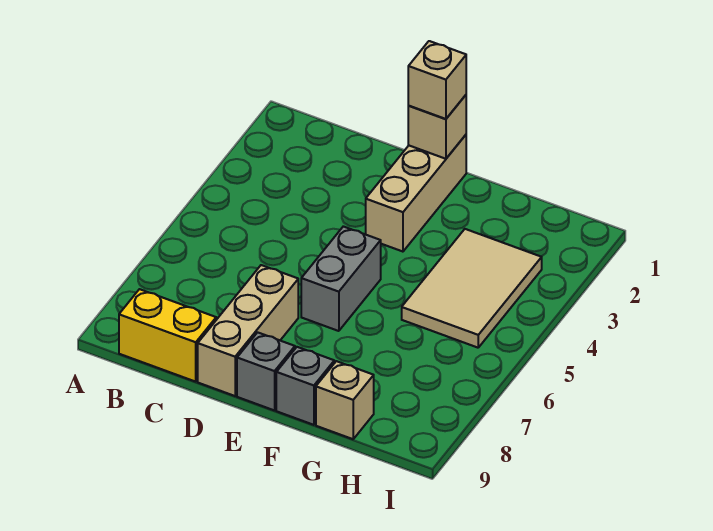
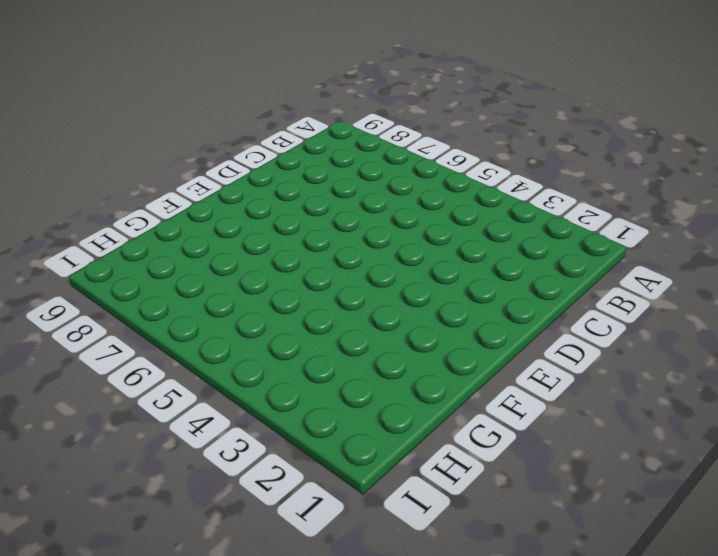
none -> yellow brick B9:C9 level 1
none -> tan brick D7:D9 level 1

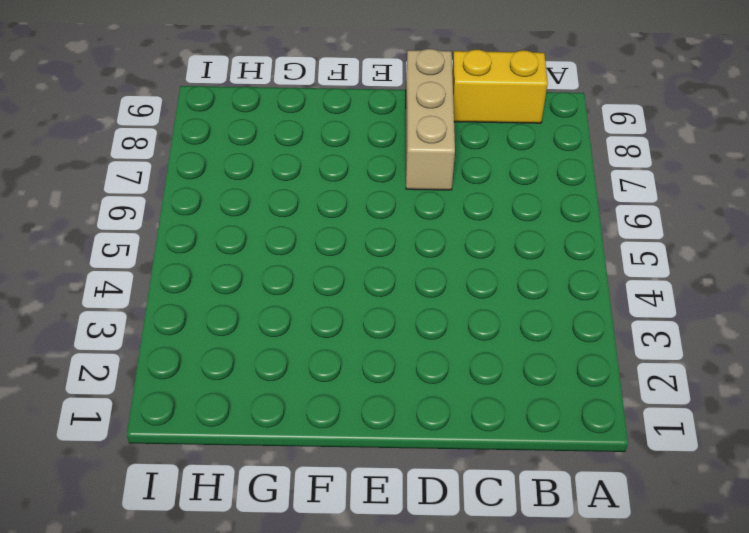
none -> tan brick E1:E3 level 1
none -> grey brick E5:E6 level 1

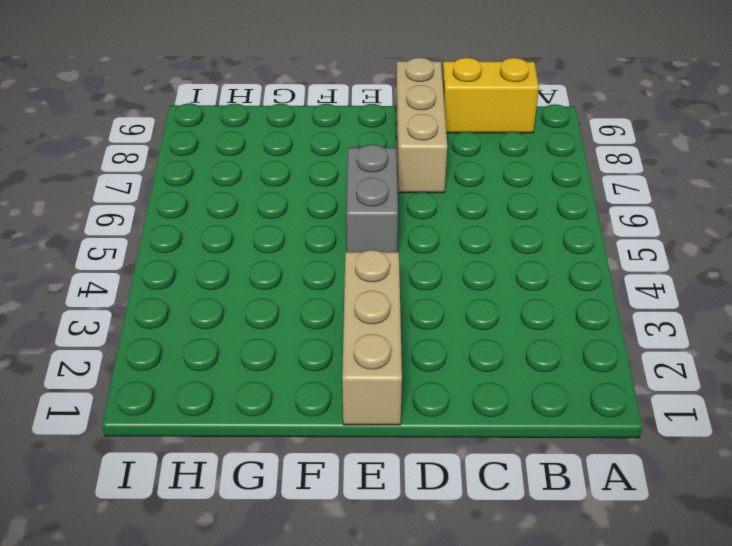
none -> grey brick E9 level 1
none -> grey brick F9 level 1

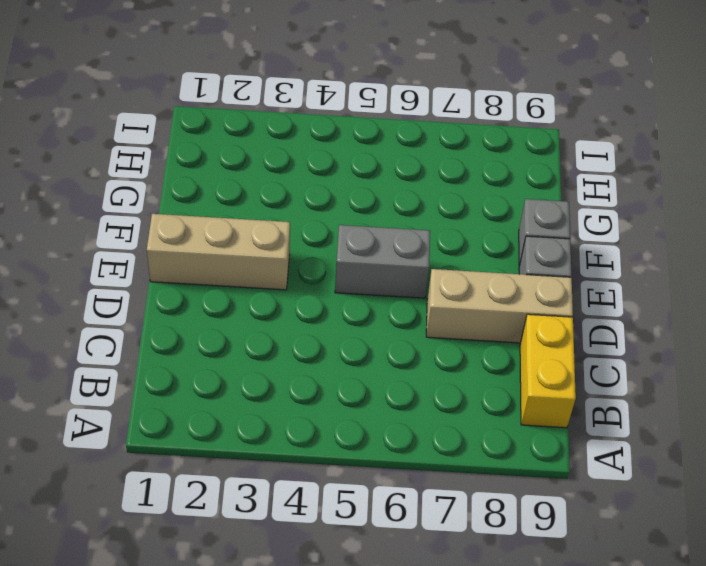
none -> tan tile G3:H5 level 1
none -> tan brick G9 level 1

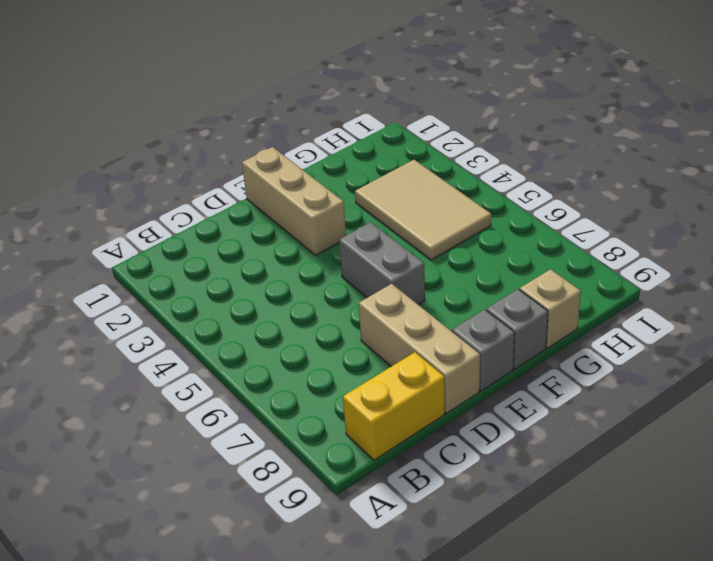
none -> tan brick E1 level 2
none -> tan brick E1 level 3

